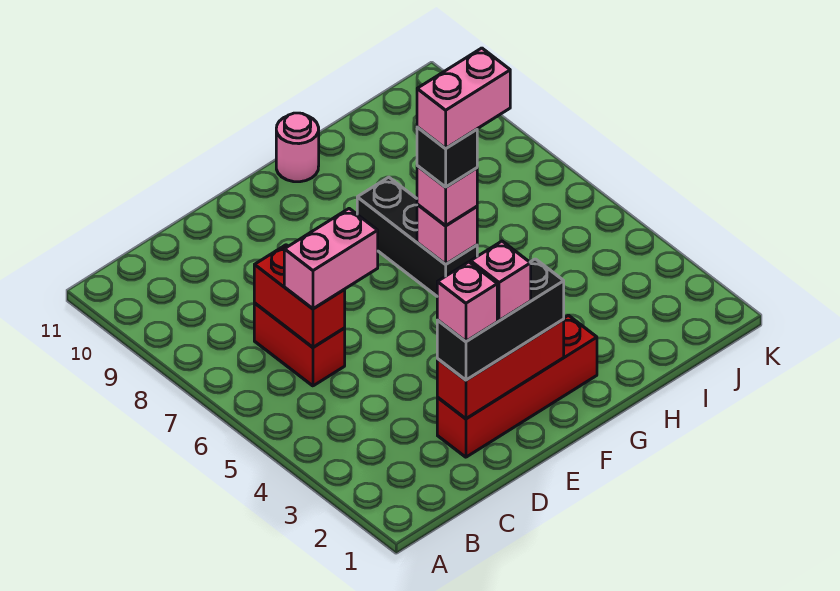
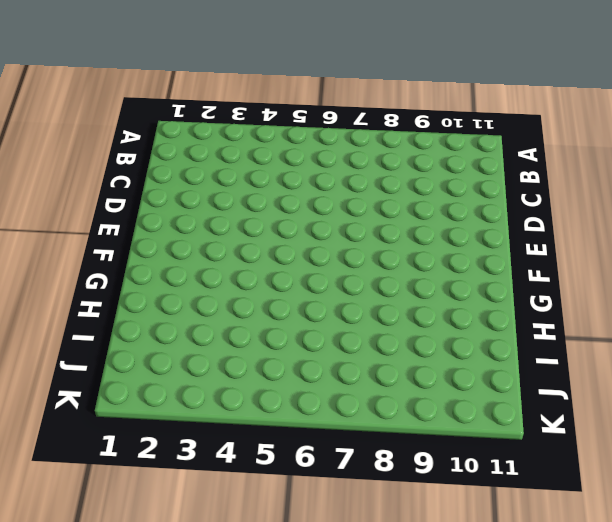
none -> red brick C6:C7 level 1
none -> red brick D2:G2 level 1
none -> black brick G6:G8 level 1

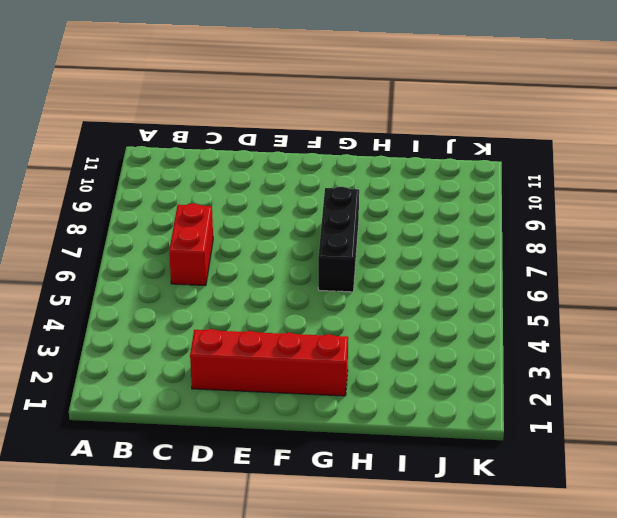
none -> pink round brick G11 level 1
none -> red brick C6:C7 level 2
none -> red brick D2:F2 level 2

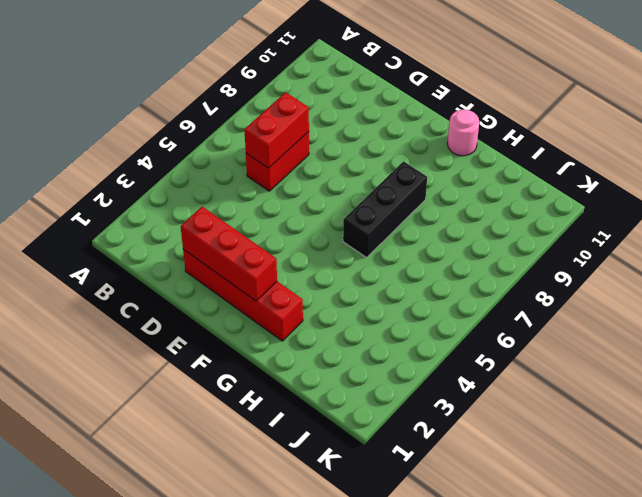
none -> pink brick G6 level 2
none -> pink brick C6:D6 level 3
none -> black brick D2:F2 level 3

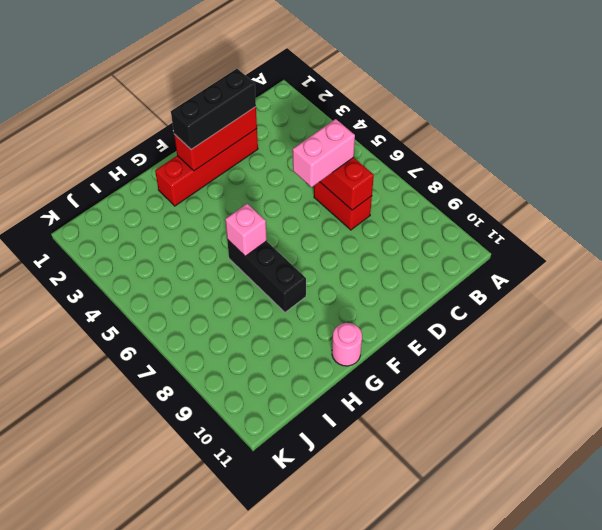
none -> pink brick G6 level 3
none -> pink brick D2 level 4
none -> pink brick E2 level 4

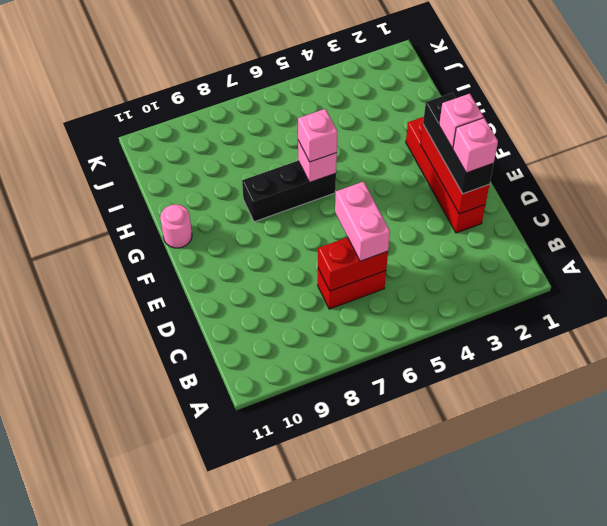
none -> black brick G6 level 4
none -> pink brick G6:H6 level 5

